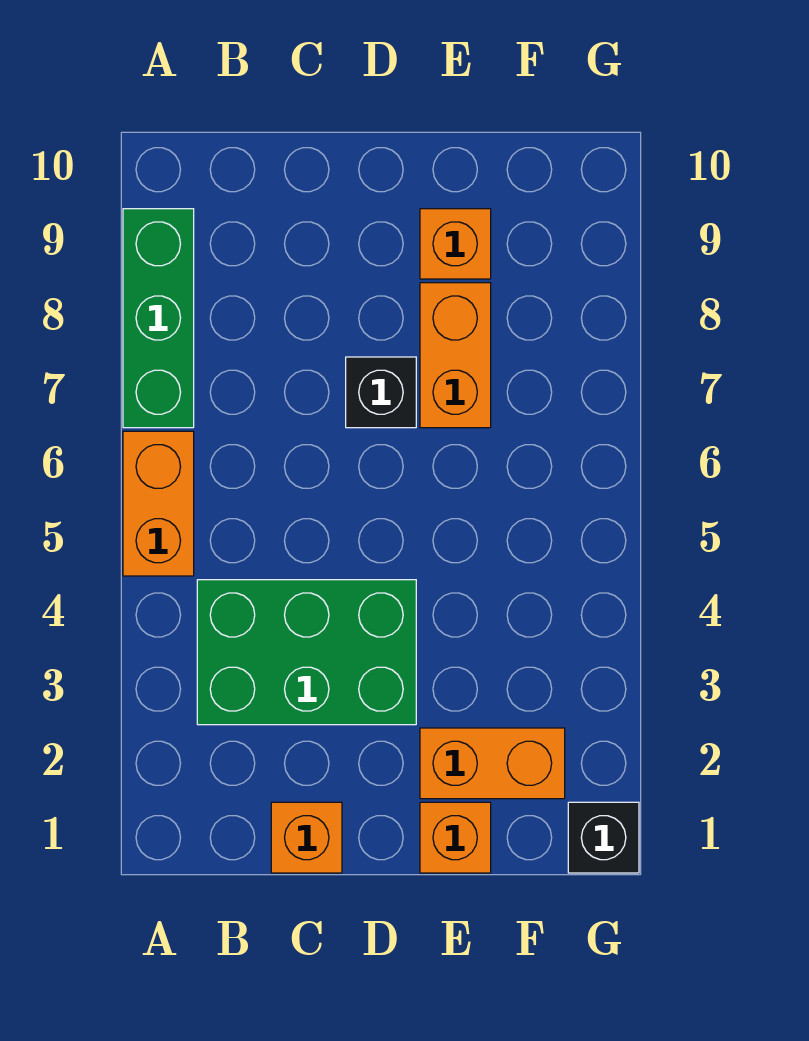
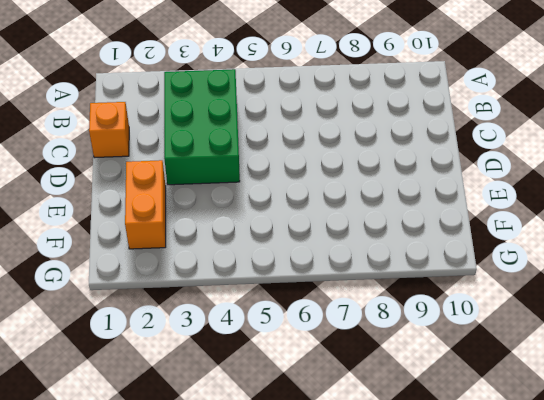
none -> orange brick A5:A6 level 1
none -> green brick A7:A9 level 1

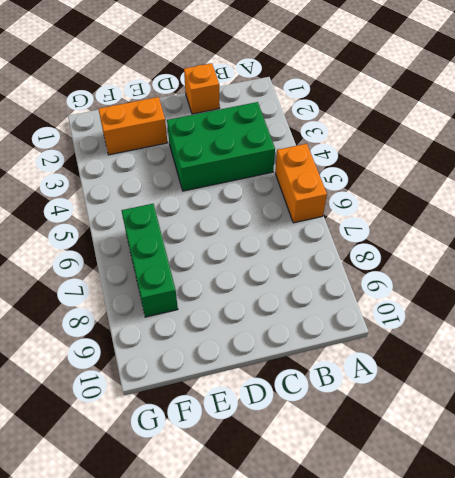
green brick F6:F8 level 1 -> green brick A7:A9 level 1
none -> black brick D7 level 1
none -> orange brick E1 level 1

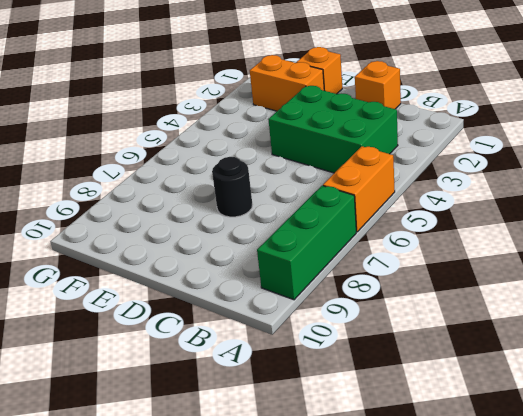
black round brick D7 level 1 -> black brick D7 level 1
none -> orange brick E7:E8 level 1
none -> orange brick E9 level 1

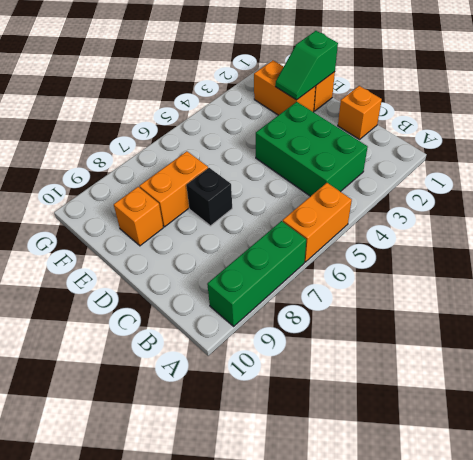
green slope E1:E2 level 2 top 1 -> none
none -> black brick G1 level 1

